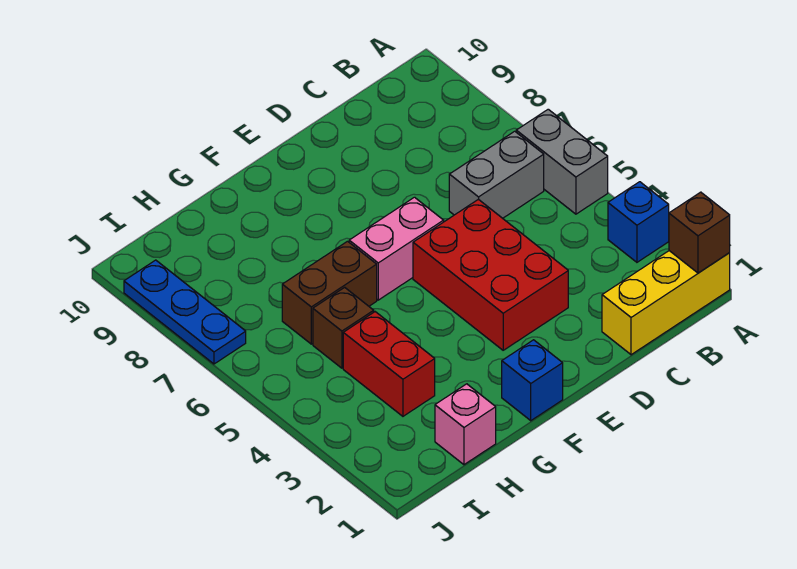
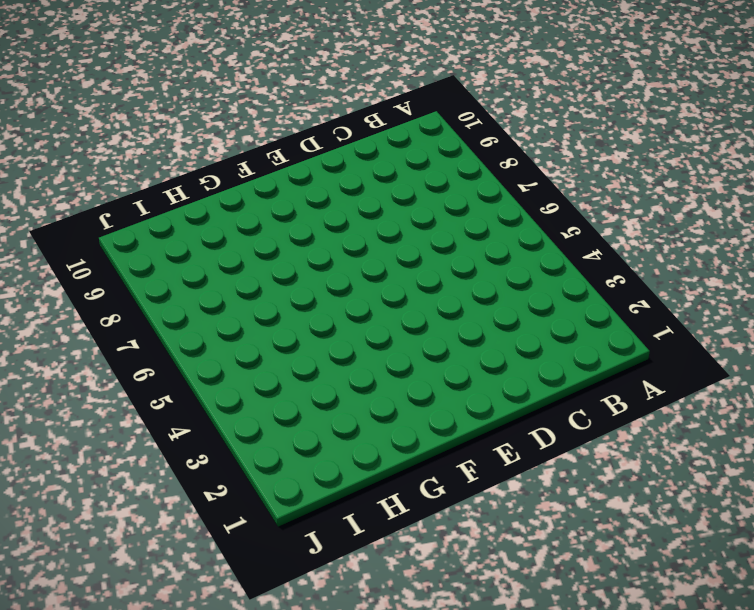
none -> yellow brick A1:C1 level 1
none -> blue brick A3 level 1
none -> grey brick A5:A6 level 1

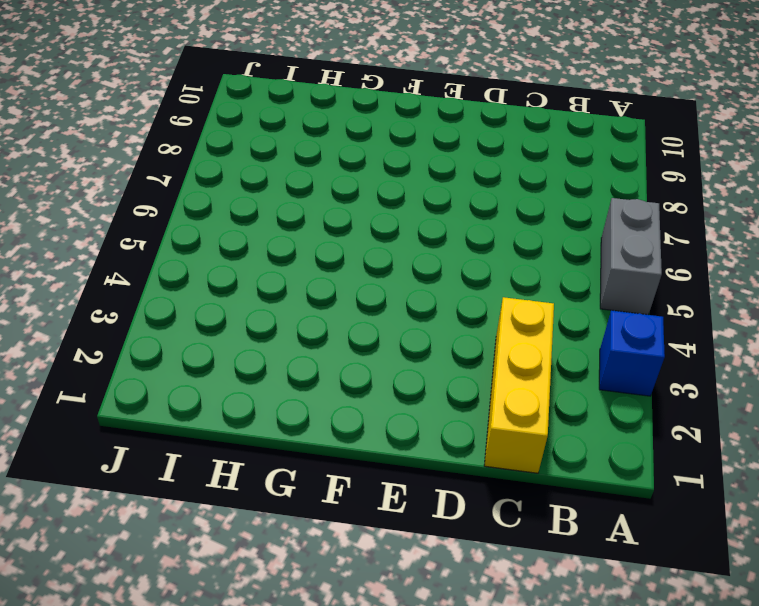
yellow brick C1:C3 level 1 -> yellow brick A1:C1 level 1
none -> grey brick B6:C6 level 1
none -> red brick D3:E5 level 1
none -> pink brick E6:F6 level 1

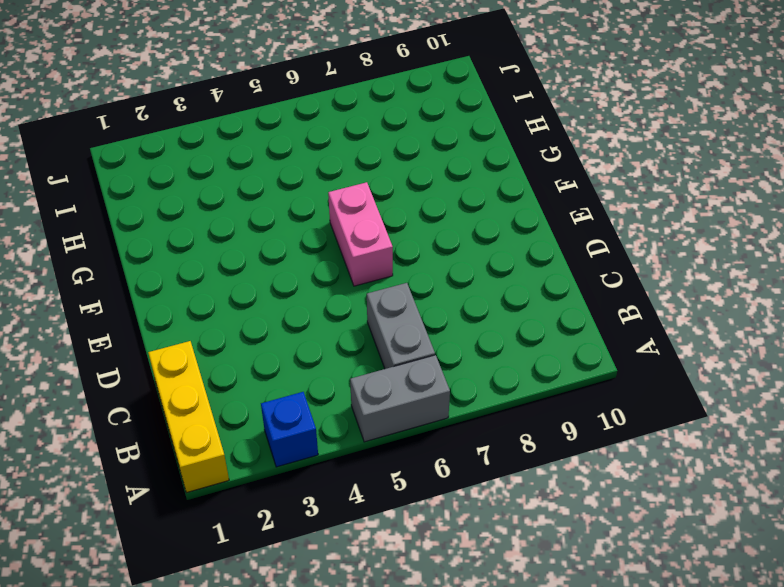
none -> red brick D3:E5 level 1
none -> blue brick F1 level 1
none -> brown brick G6:H6 level 1

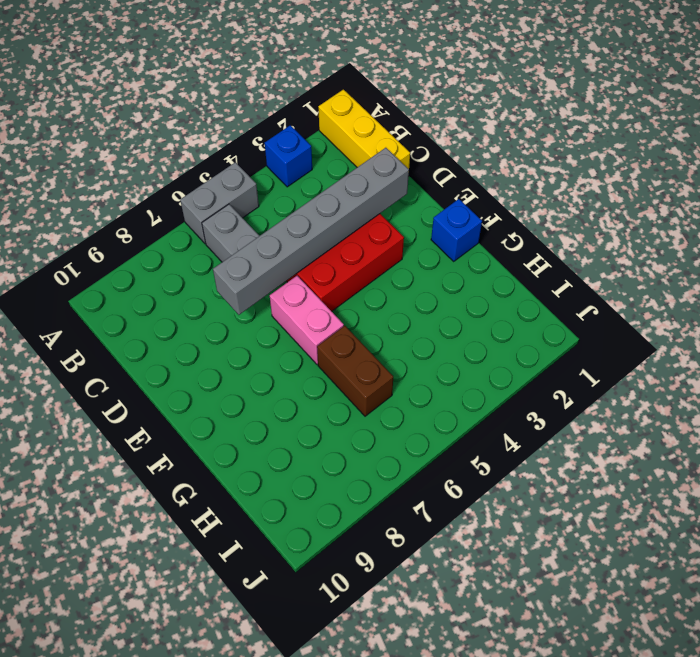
grey brick D2:D7 level 2 -> none
none -> pink brick H1 level 1
none -> red brick H3:H4 level 1
none -> brown brick H5 level 1

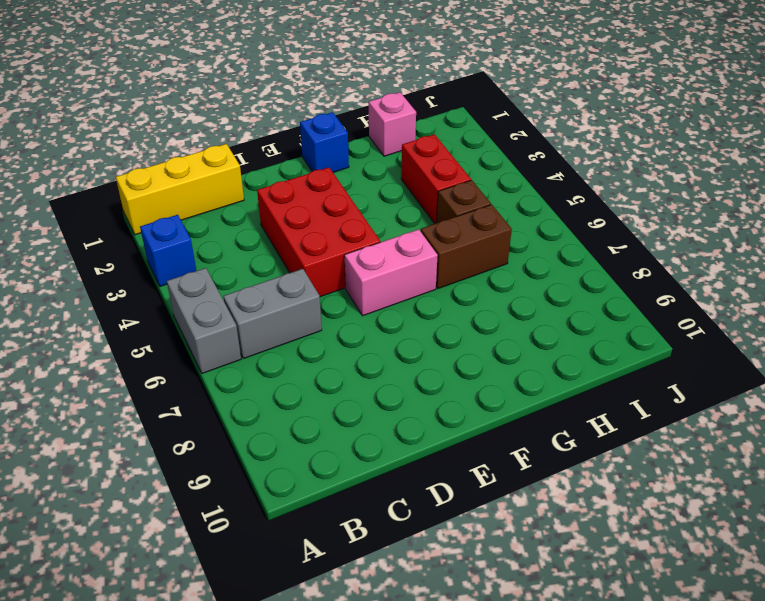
none -> blue plate J7:J9 level 1
none -> brown brick A1 level 2

